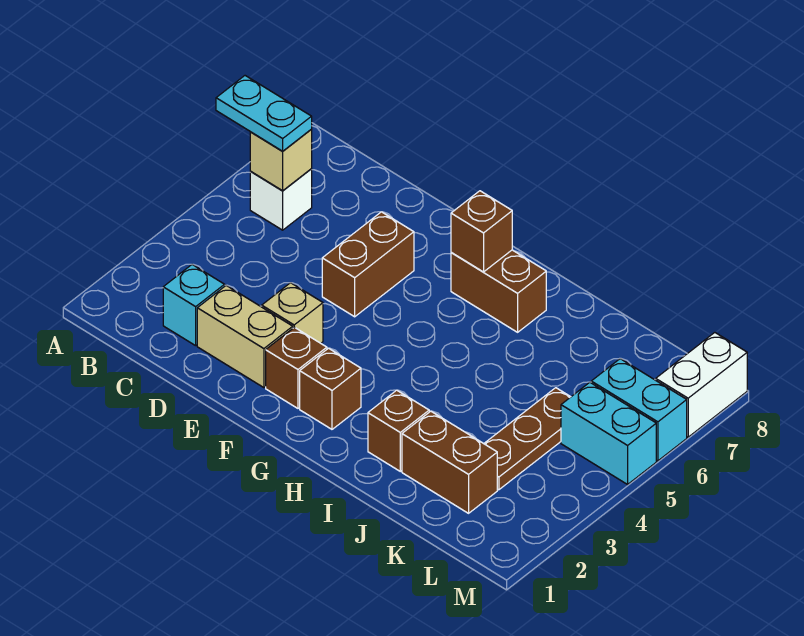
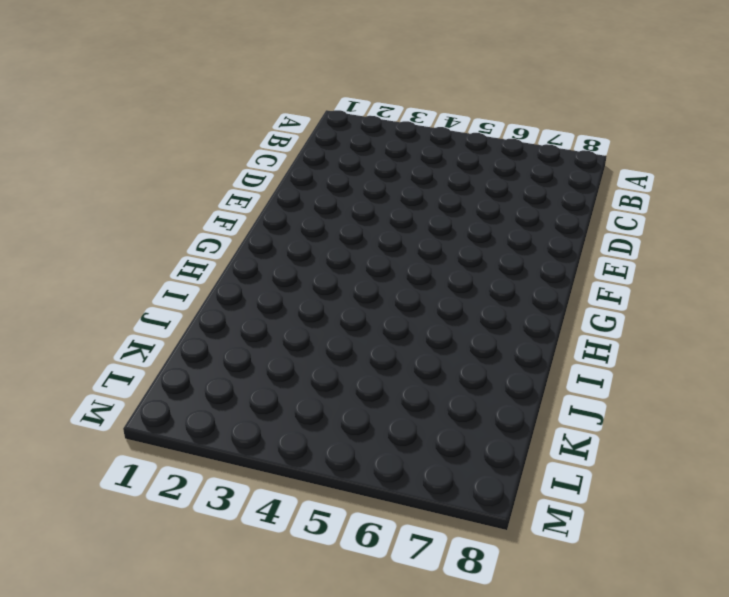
none -> white brick B6 level 1
none -> cyan brick C2 level 1
none -> tan brick D2:E2 level 1

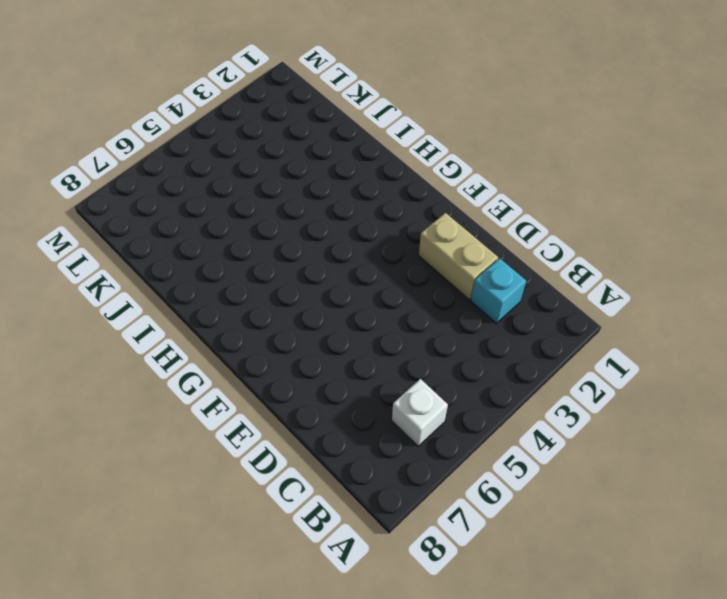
none -> tan brick E3 level 1
none -> brown brick E5:E6 level 1
none -> brown brick F2 level 1

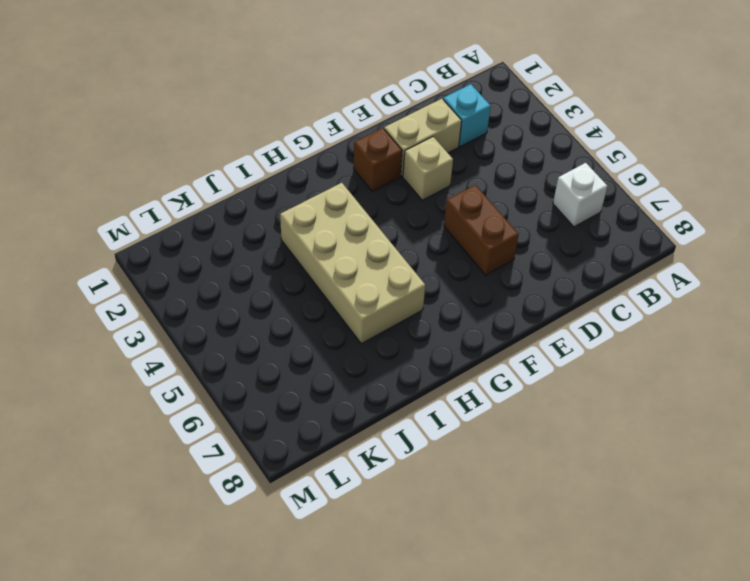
tan brick H3:I6 level 1 -> none
none -> brown brick G2 level 1
none -> brown brick G7:H7 level 1
none -> brown brick I2 level 1

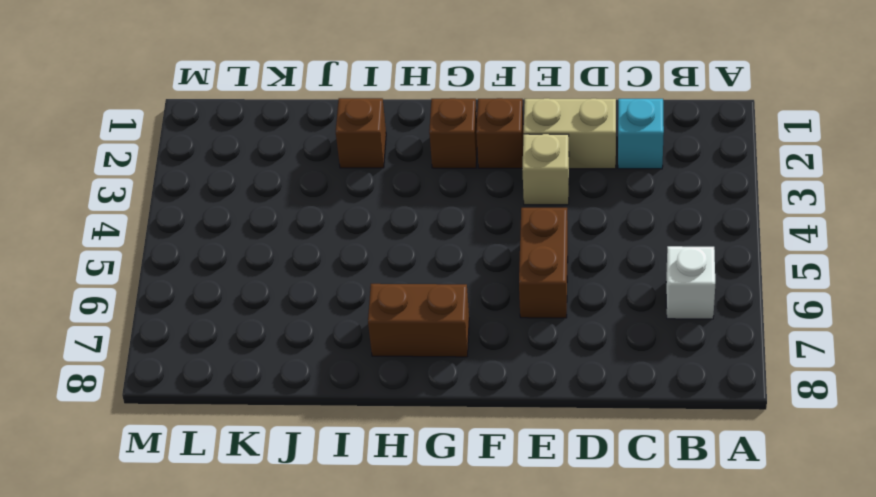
none -> brown brick J2:K2 level 1
none -> brown plate K3:K5 level 1
none -> cyan brick L5:M5 level 1

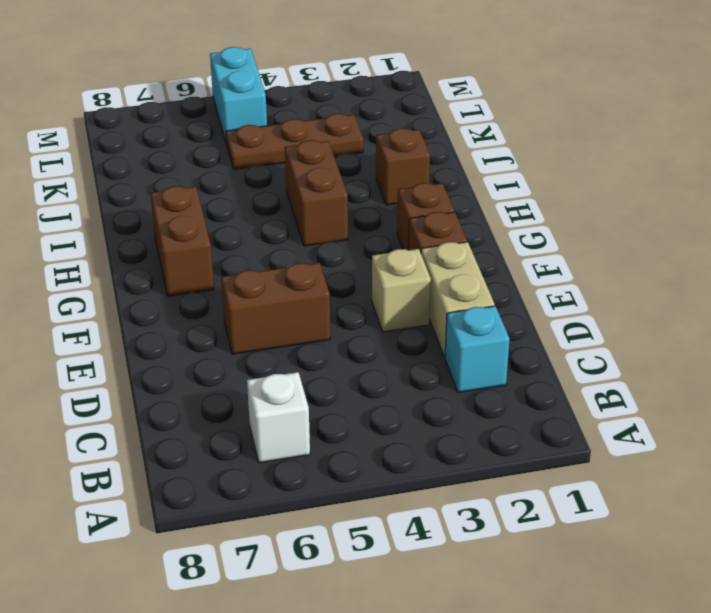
brown brick H4:I4 level 1 -> brown brick J2:K2 level 1
none -> cyan brick L6:M6 level 1
none -> white brick M7:M8 level 1
none -> tan brick B6 level 2

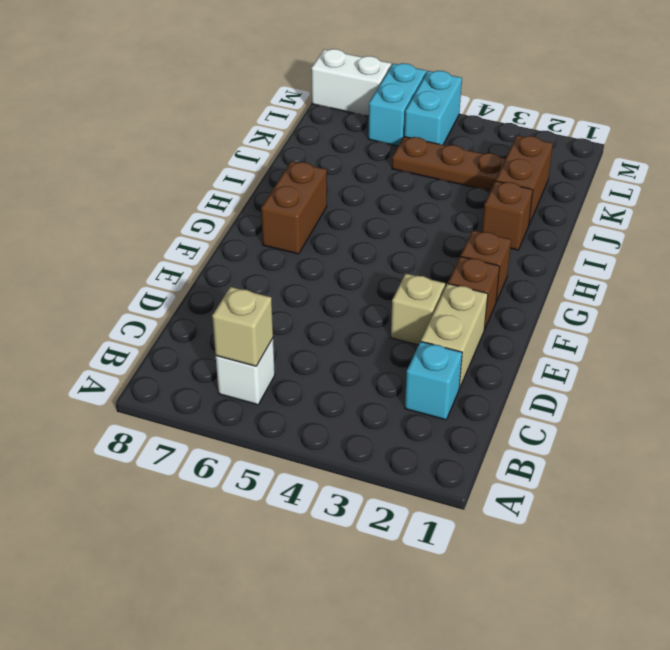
none -> brown brick E5:E6 level 1
none -> brown brick G7 level 2
none -> cyan plate A6:B6 level 3

